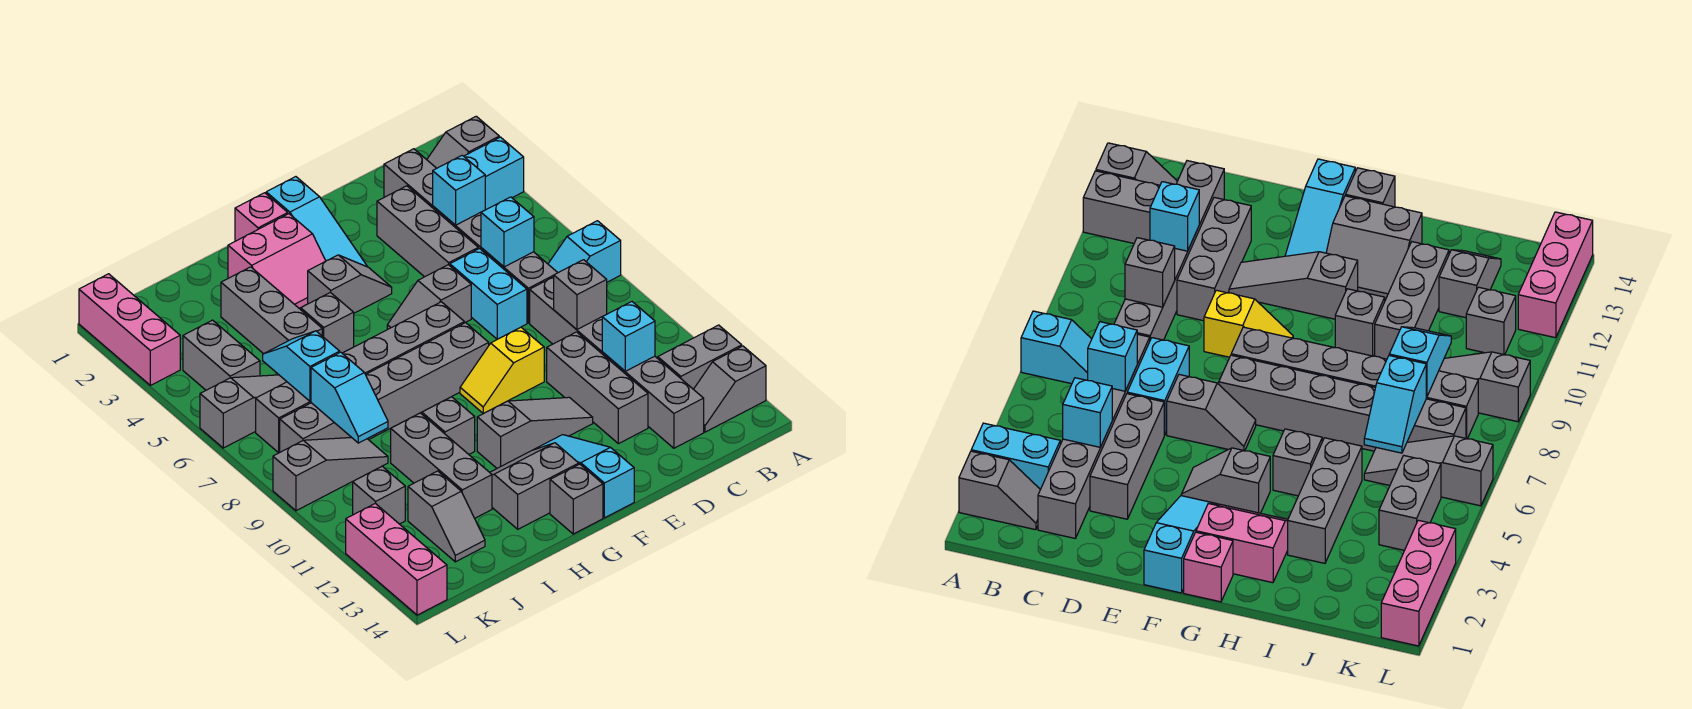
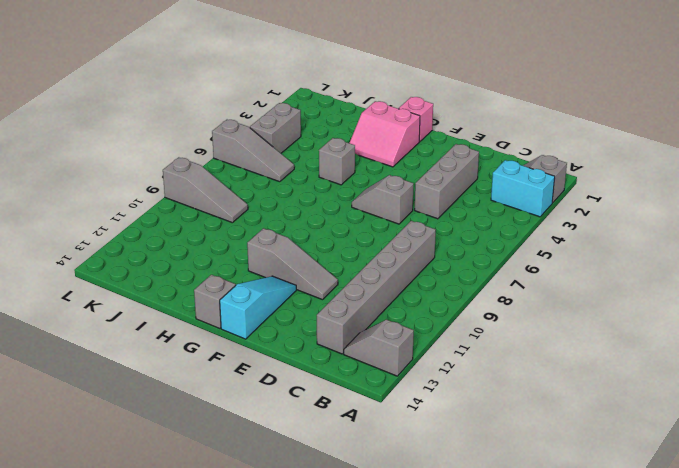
none -> cyan slope A7:B7 level 1 top A
none -> grey brick A12:B12 level 1
none -> grey brick C2:C7 level 1
none -> cyan brick D6:D7 level 1

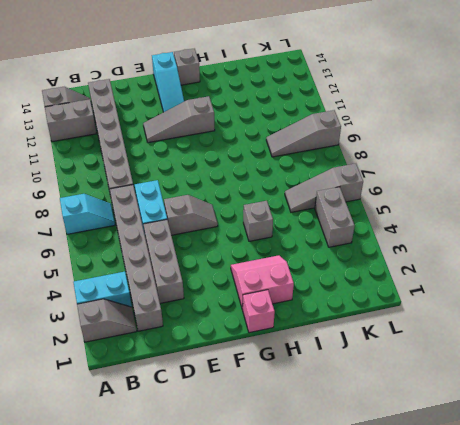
none -> grey brick D10:D12 level 1
none -> yellow slope E9:F9 level 1 top E
none -> cyan slope F1:F3 level 1 top 1
none -> grey slope F4:G4 level 1 top G

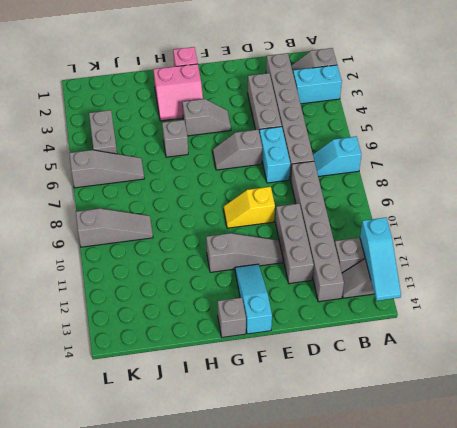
cyan slope A12:A14 level 2 top 12 -> cyan slope F1:F3 level 1 top 1
none -> grey brick F7:K7 level 1
none -> grey brick F8:K8 level 1
none -> grey slope G12:H13 level 1 top 13
none -> grey brick H10 level 1

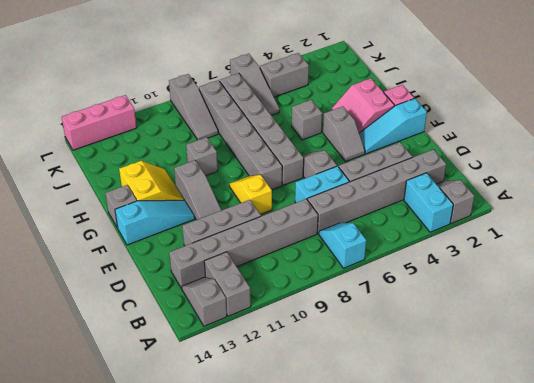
yellow slope G12:H13 level 1 top 13 -> grey slope G12:H13 level 1 top 13
none -> grey brick I3:I5 level 1
none -> grey brick I10:I12 level 1
none -> grey slope J12:J13 level 1 top 12
none -> grey brick K11 level 1

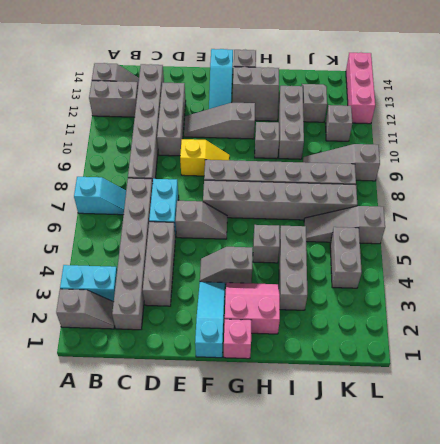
none -> pink brick L1:L3 level 1
none -> cyan brick C4 level 2
none -> cyan brick C6 level 2
none -> grey brick C9 level 2

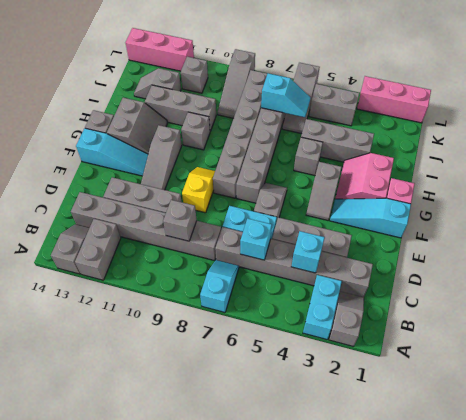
none -> cyan brick C11 level 2
none -> cyan slope J8:J9 level 2 top 8

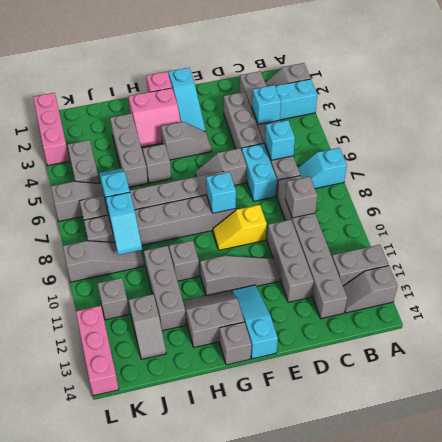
cyan brick F8 level 2 -> cyan brick C11 level 2

